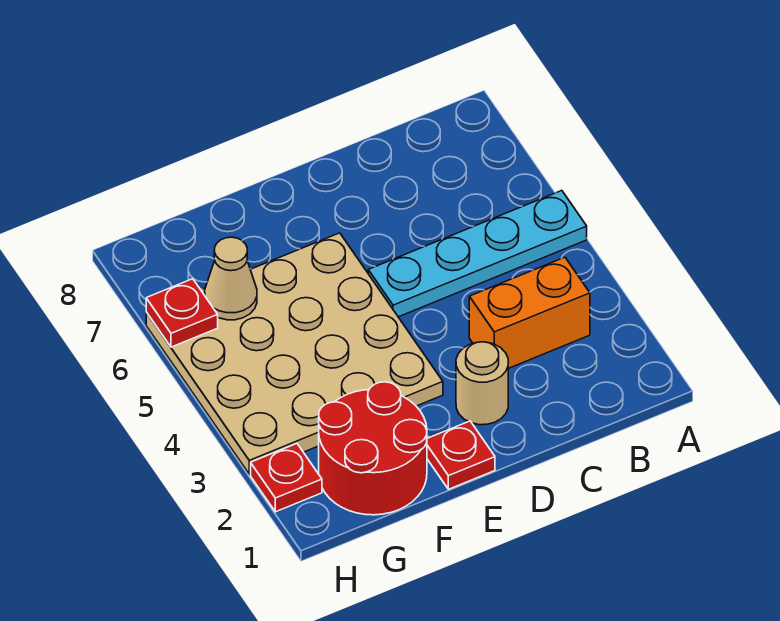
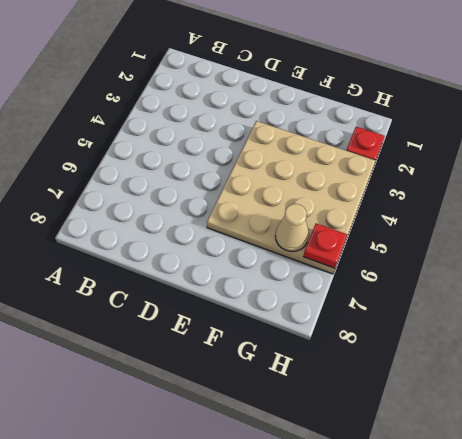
none -> cyan plate A5:D5 level 1
none -> orange brick B3:C3 level 1

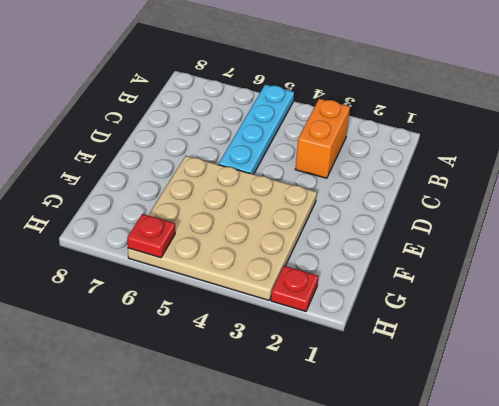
none -> tan round brick D2 level 1
none -> red plate E1 level 1

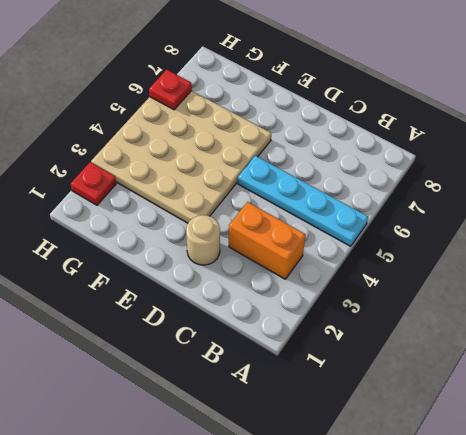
none -> red plate E1 level 1
none -> red round brick F1:G2 level 1

